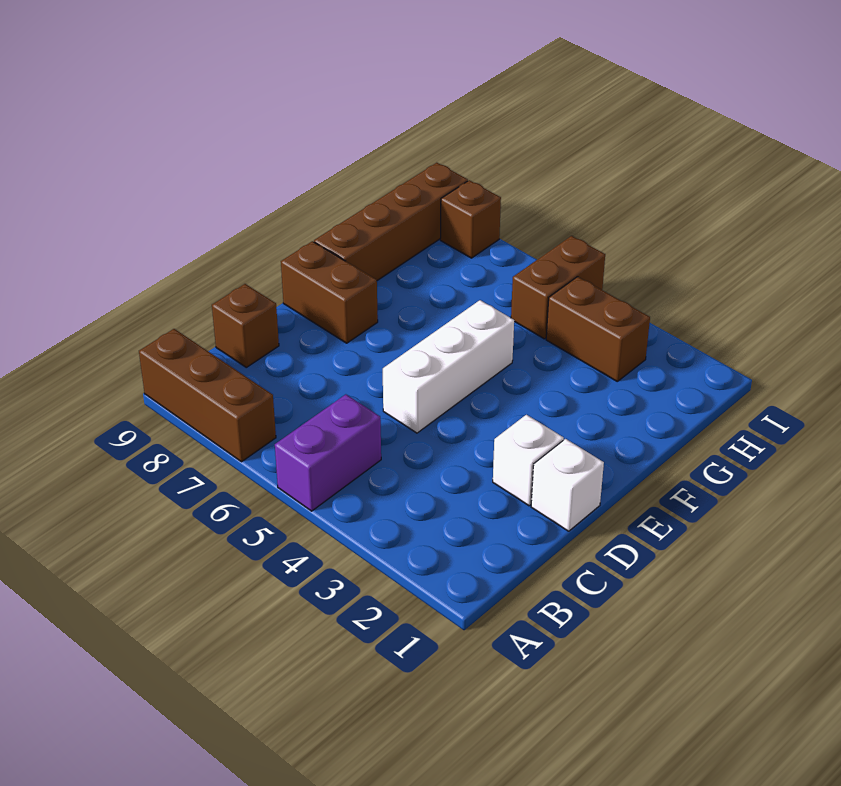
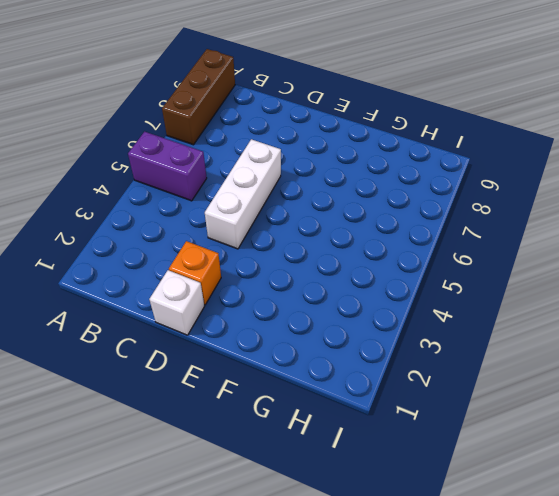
orange brick D2 level 1 -> white brick D2 level 1
white brick D4:D6 level 1 -> white brick D5:F5 level 1
none -> brown brick C9 level 1
none -> brown brick E8:E9 level 1

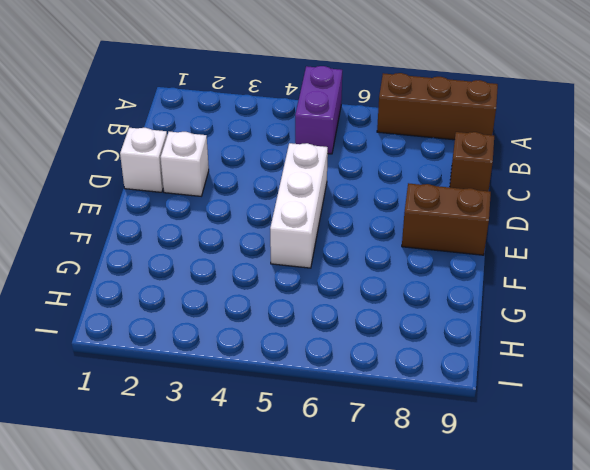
none -> brown brick F9:I9 level 1
none -> brown brick H3:H4 level 1

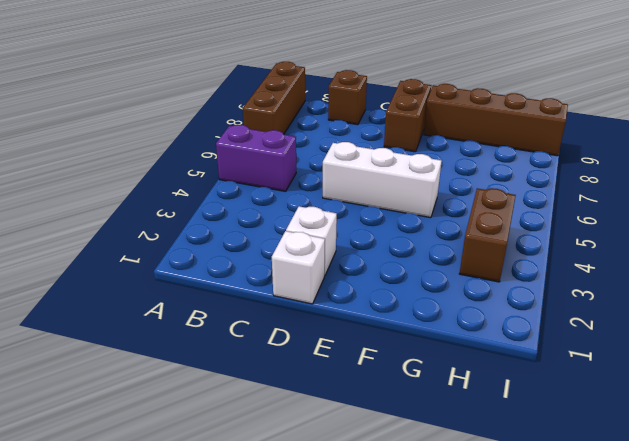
none -> brown brick H5:I5 level 1
none -> brown brick I8 level 1

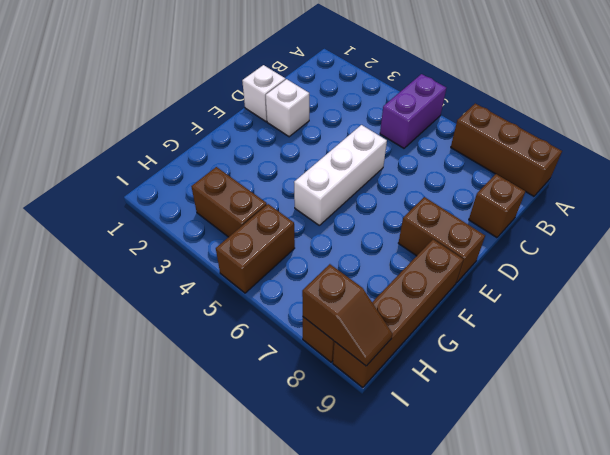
brown slope I8:I9 level 2 top 8 -> none

